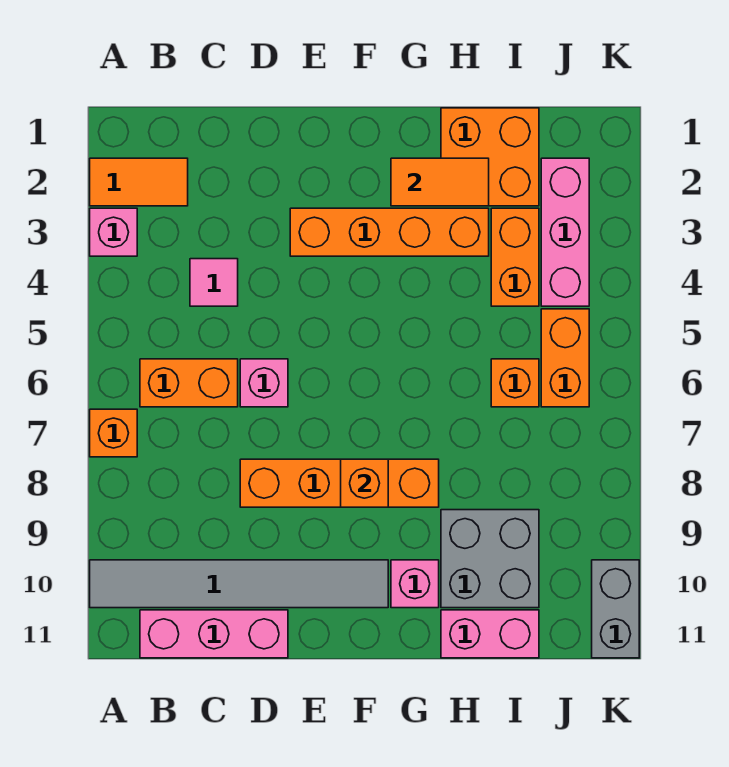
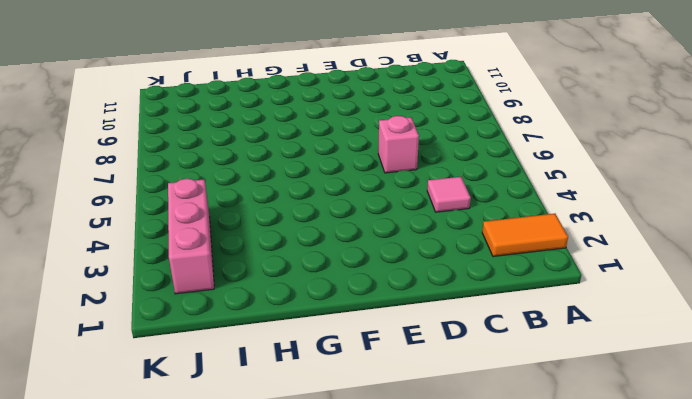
none -> pink brick A3 level 1
none -> orange brick A7 level 1
none -> grey tile A10:F10 level 1

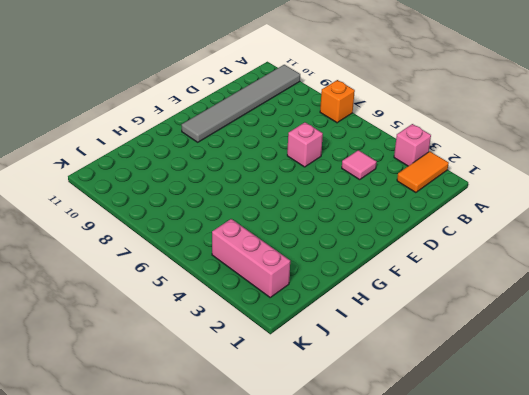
none -> orange brick B6:C6 level 1
none -> pink brick B11:D11 level 1
none -> orange brick D8:G8 level 1

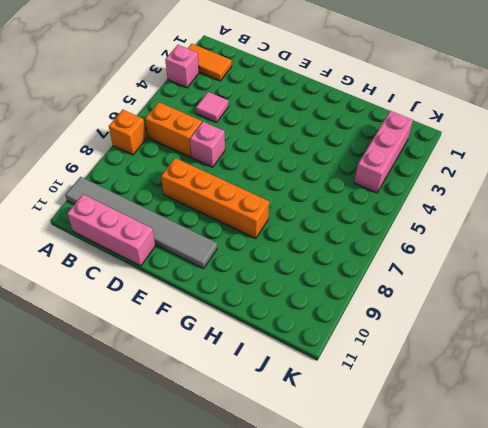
none -> orange brick E3:H3 level 1
none -> pink brick G10 level 1
none -> orange brick H1:I2 level 1

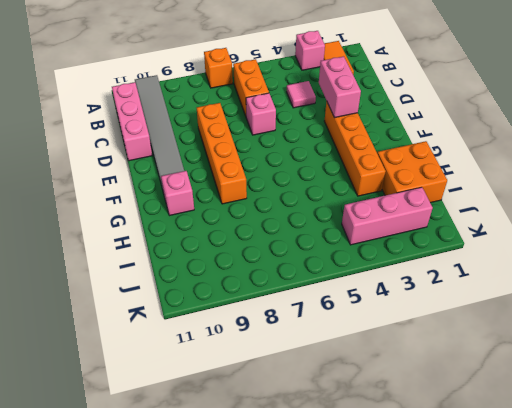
pink brick D3:E3 level 2 -> pink brick H11:I11 level 1
none -> grey brick H9:I10 level 1
none -> orange brick I3:I4 level 1
none -> orange brick I6 level 1

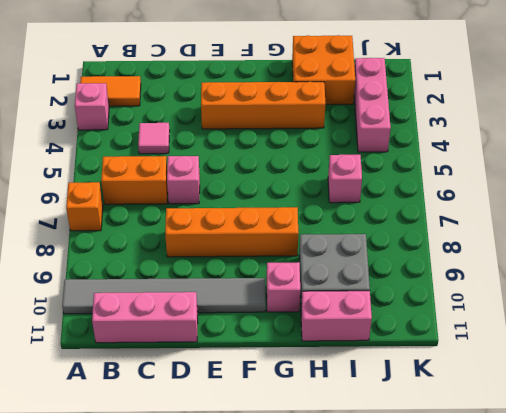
pink brick I6 level 1 -> orange brick I6 level 1
none -> orange brick I3:I4 level 1
none -> orange brick J5:J6 level 1
none -> grey brick K10:K11 level 1

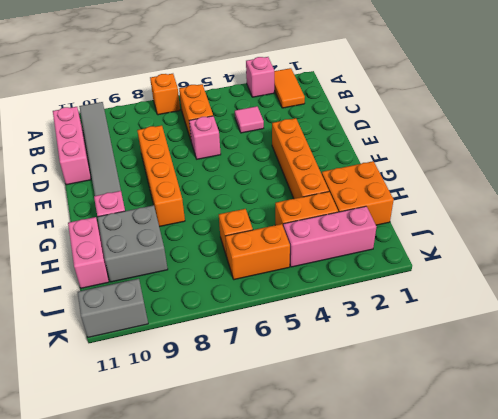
none -> orange brick F8 level 2
none -> orange tile G2:H2 level 2

